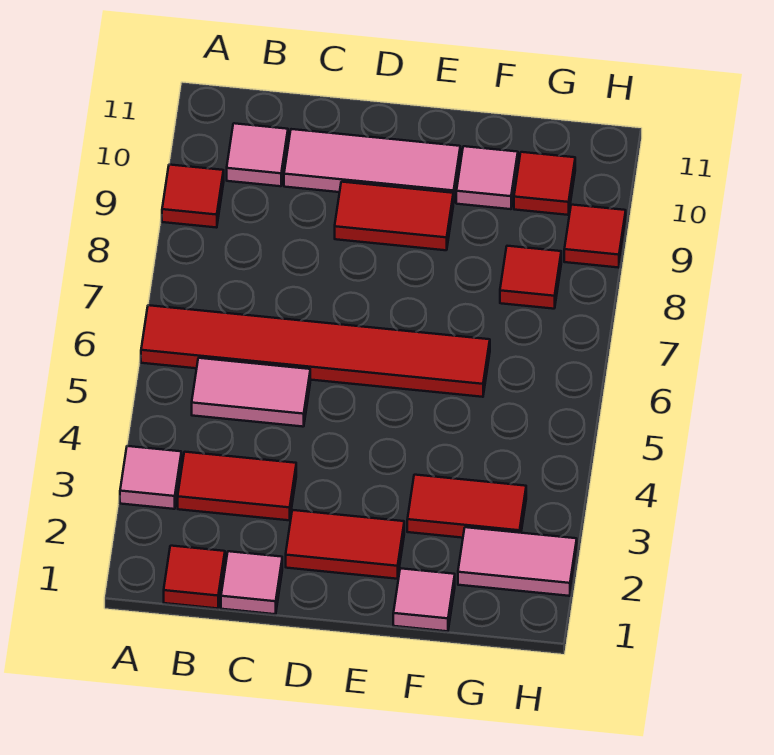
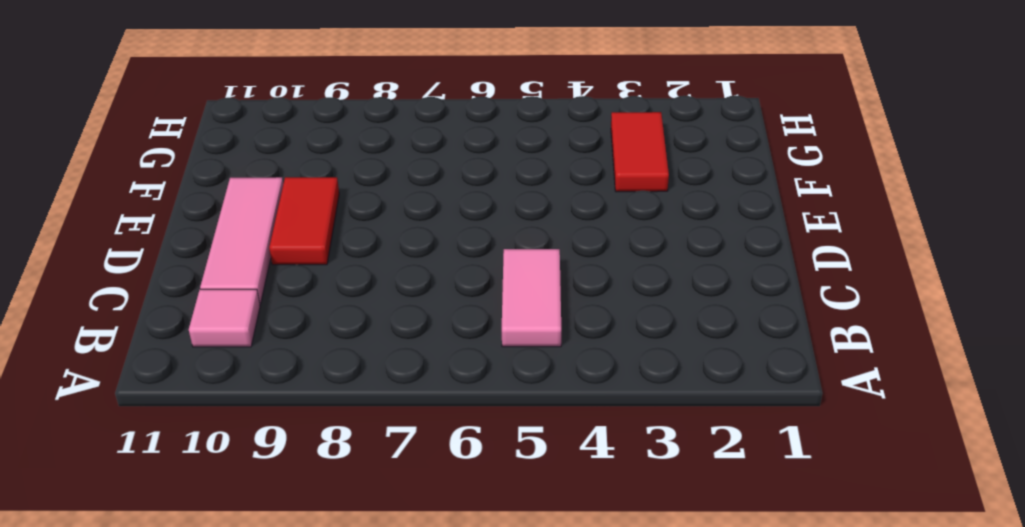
none -> pink tile A3 level 1
none -> red tile A6:F6 level 1
none -> red tile A9 level 1

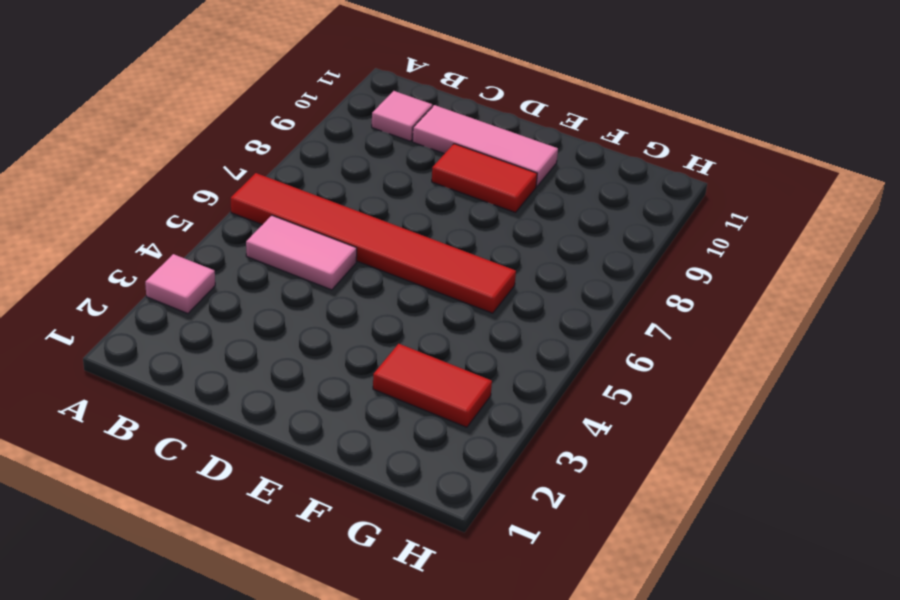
none -> red tile A9 level 1
none -> red tile B1 level 1
none -> red tile B3:C3 level 1

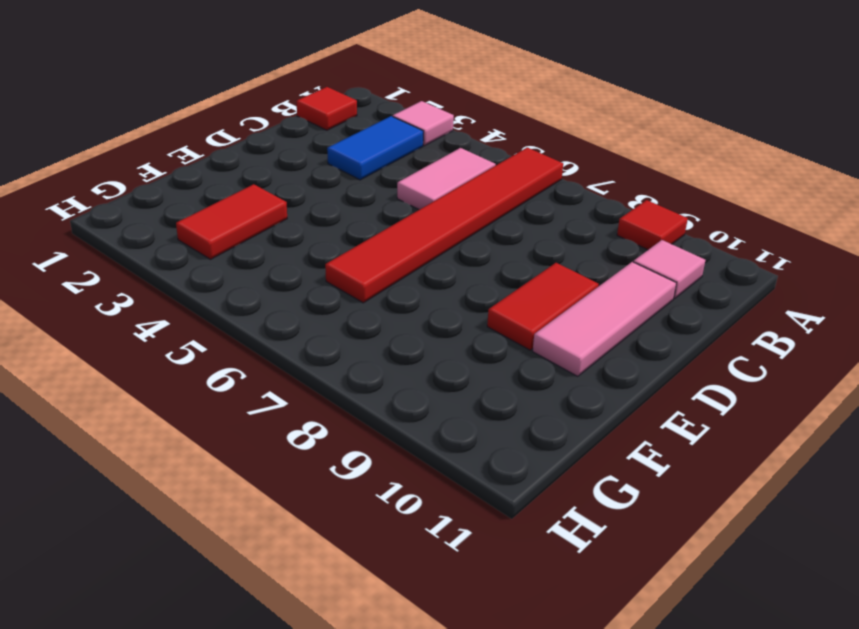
blue tile B3:C3 level 1 -> red tile B3:C3 level 1
none -> pink tile C1 level 1
none -> red tile D2:E2 level 1
none -> pink tile F1 level 1

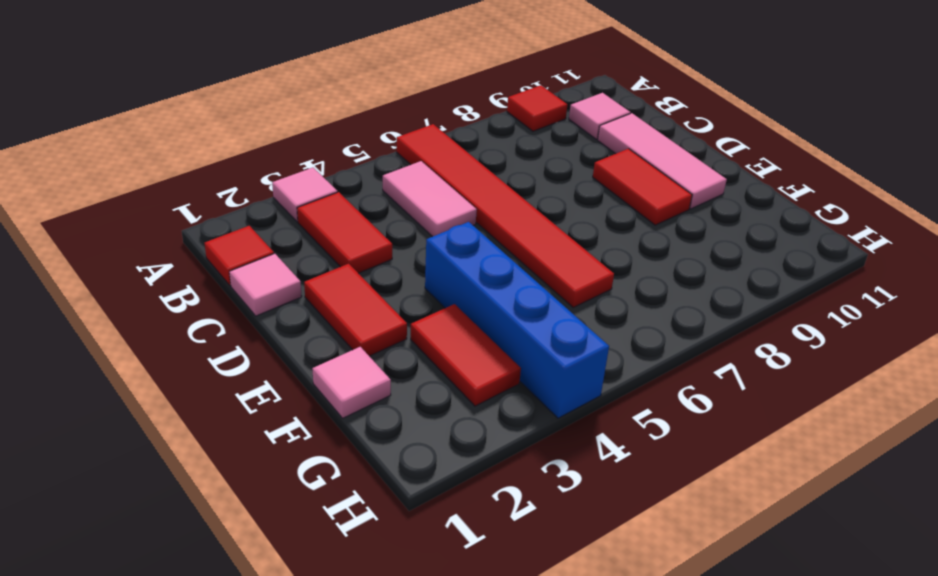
blue brick E4:H4 level 1 -> none
none -> pink tile F10 level 1
none -> pink tile G2:H2 level 1
none -> red tile G8 level 1

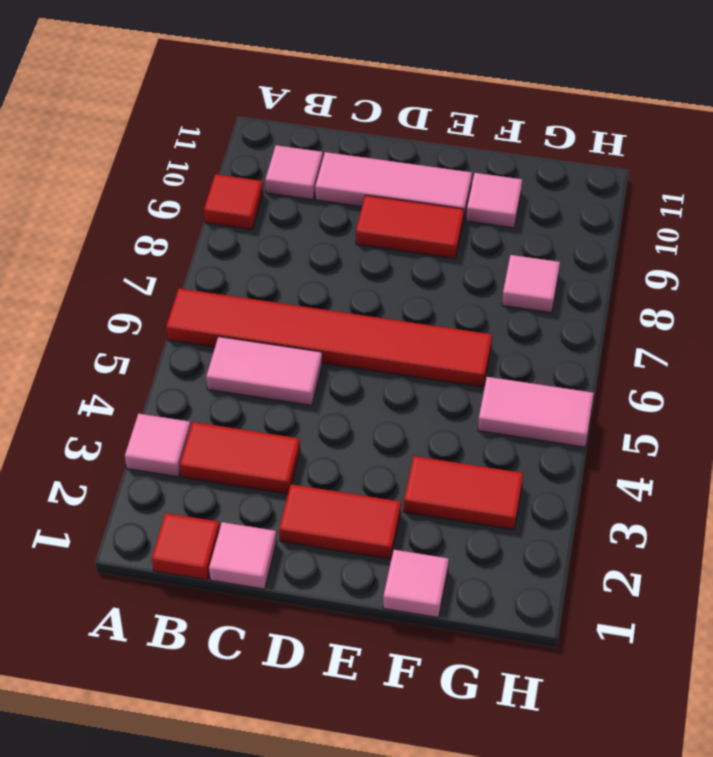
pink tile G5:H5 level 1 -> pink tile G2:H2 level 1
pink tile G8 level 1 -> red tile G8 level 1
none -> red tile G10 level 1
none -> red tile H9 level 1

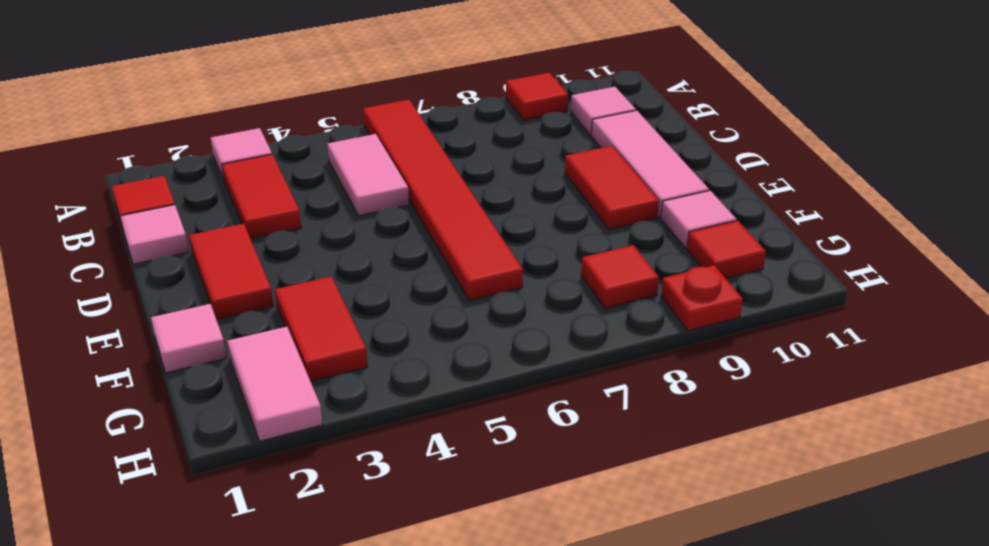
red plate H9 level 1 -> red tile H9 level 1

